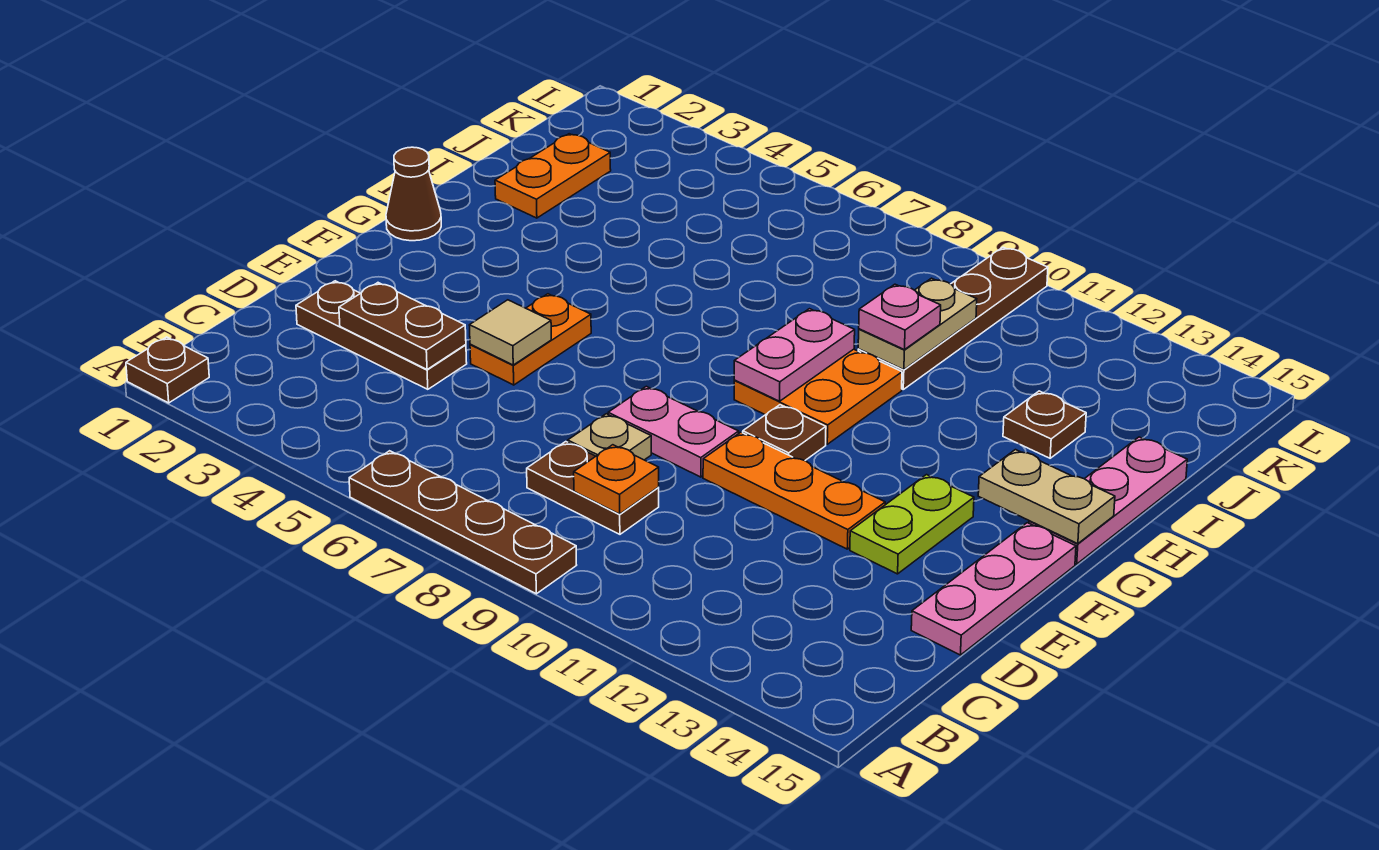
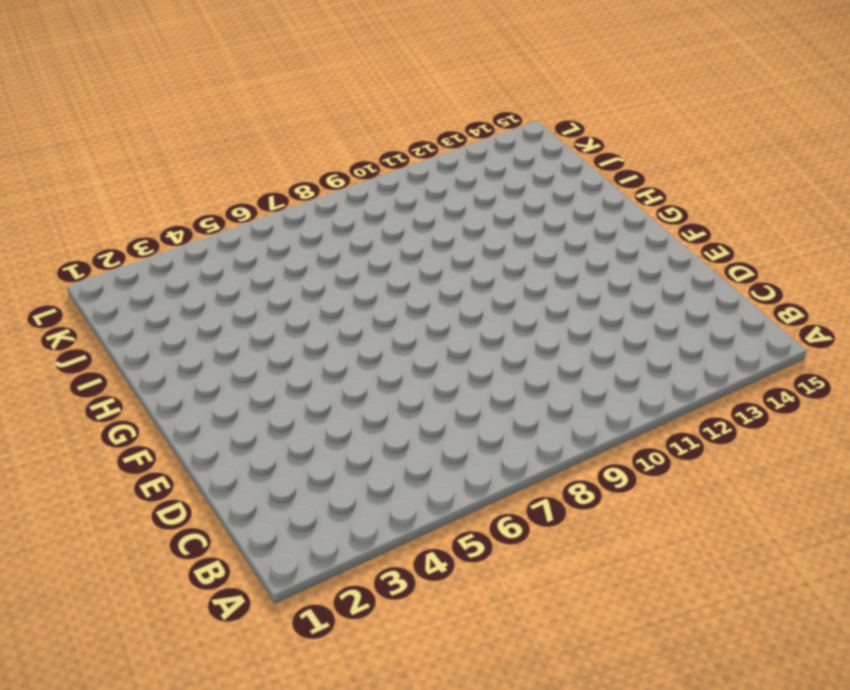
none -> brown plate A1 level 1
none -> brown plate A6:A9 level 1
none -> brown plate C8:C9 level 1

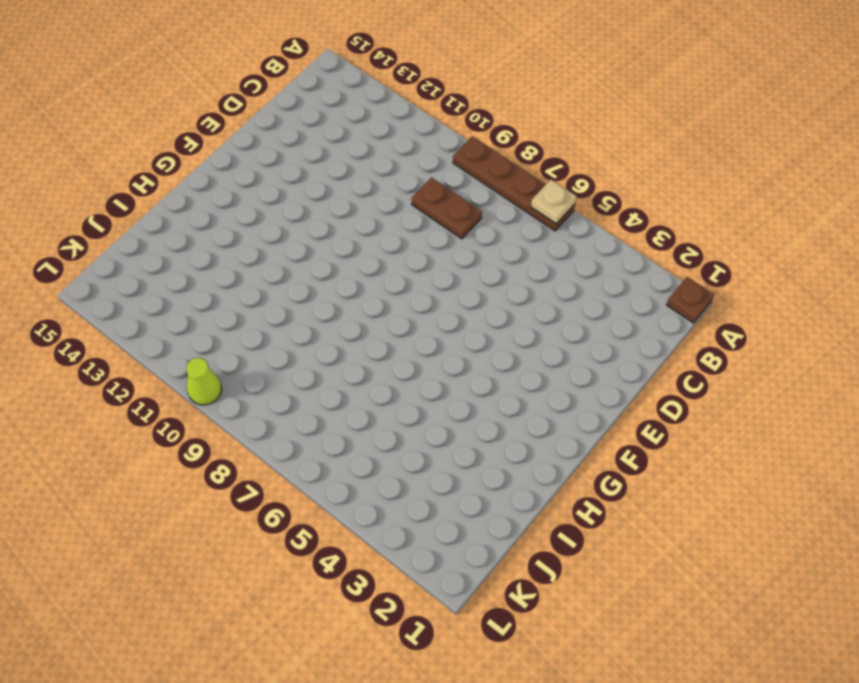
tan plate A6 level 2 -> tan plate D8 level 1
lime cone L10 level 1 -> brown plate I10:L10 level 1
none -> brown plate D2:D4 level 1
none -> pink plate D15:F15 level 1
none -> orange plate E5:F5 level 1

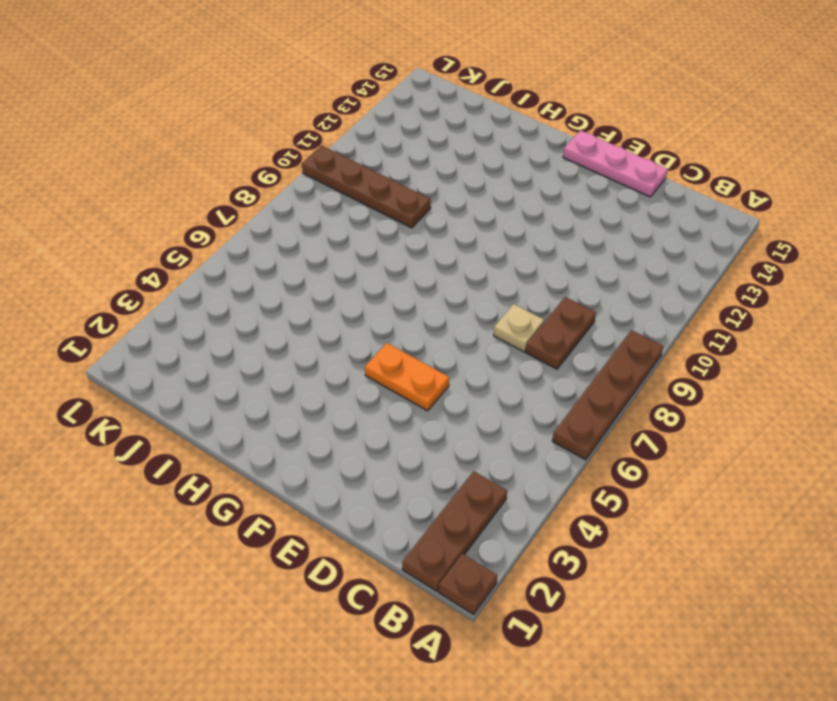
brown plate B1:B3 level 1 -> brown plate D2:D4 level 1
none -> pink plate E8:E9 level 1
none -> orange plate E10:E12 level 1
none -> lime plate E13:F13 level 1

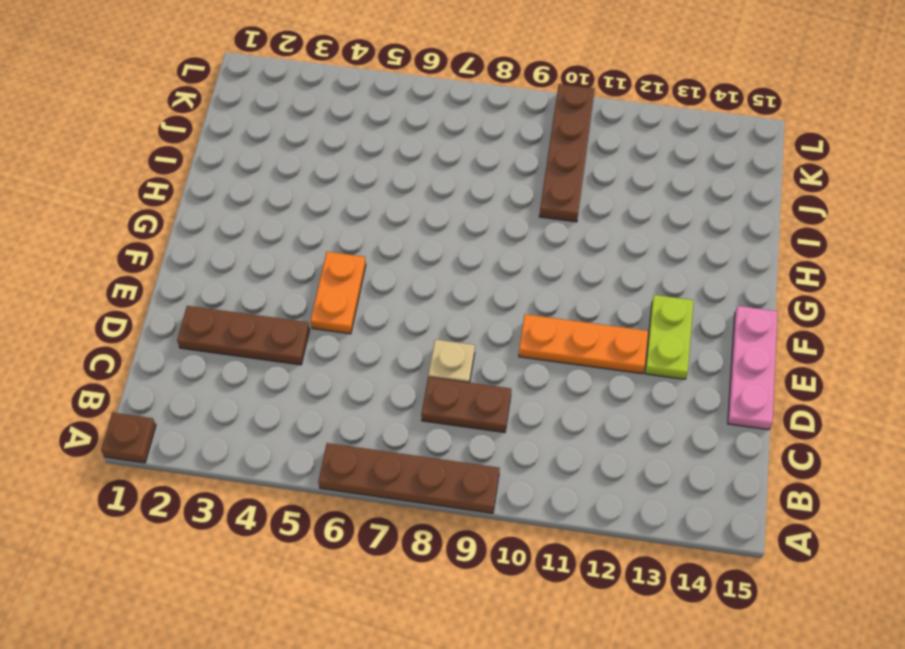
none -> pink plate E8:E9 level 1
none -> brown plate F10 level 1
none -> brown cone G1 level 1

